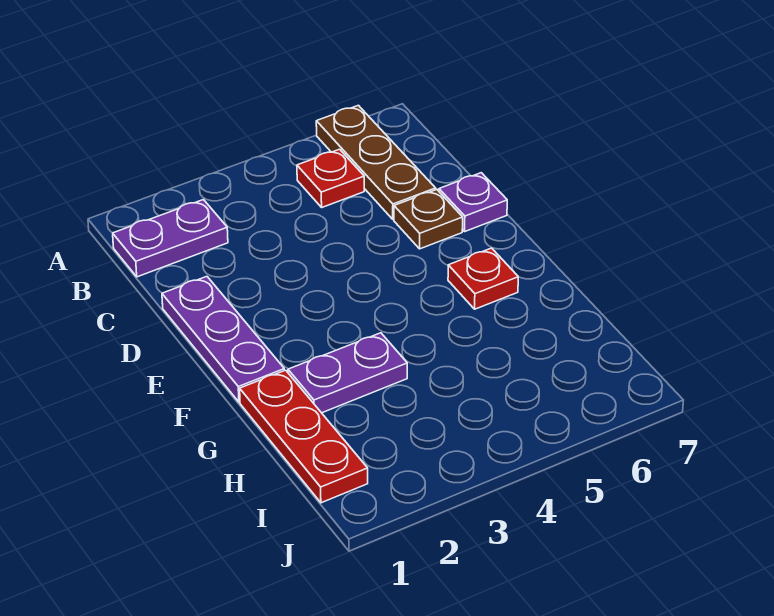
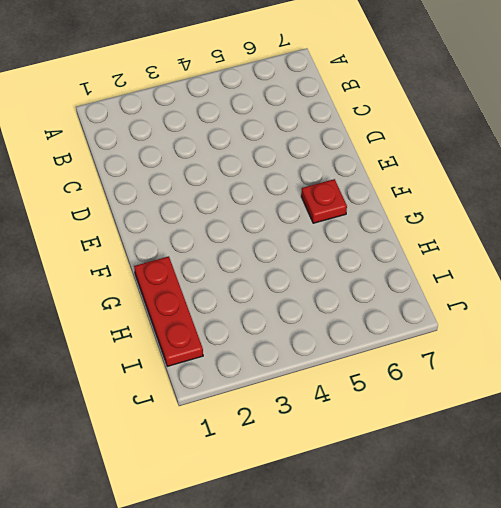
none -> brown plate A6:C6 level 1
none -> purple plate B1:B2 level 1

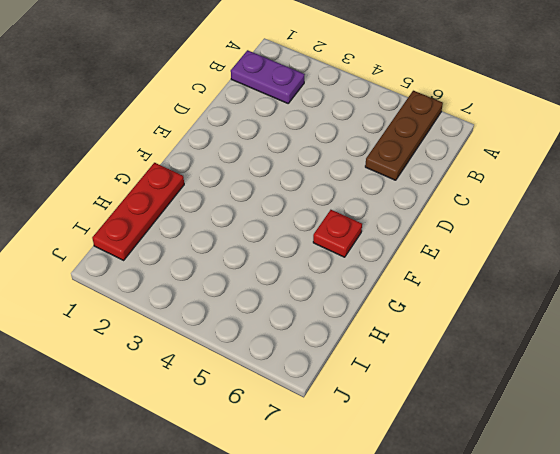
none -> red plate B5 level 1
none -> purple plate D1:F1 level 1

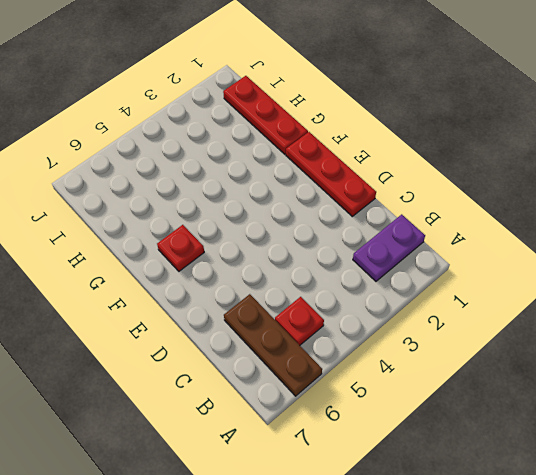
red plate D1:F1 level 1 -> purple plate D1:F1 level 1
none -> brown plate D6 level 1
none -> purple plate D7 level 1

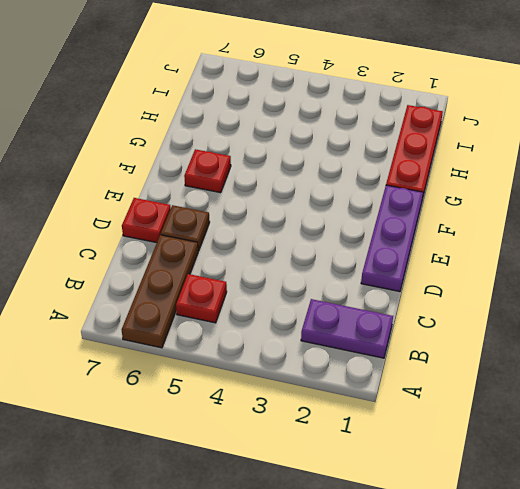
red plate D7 level 1 -> purple plate D7 level 1
none -> purple plate G2:G3 level 1

